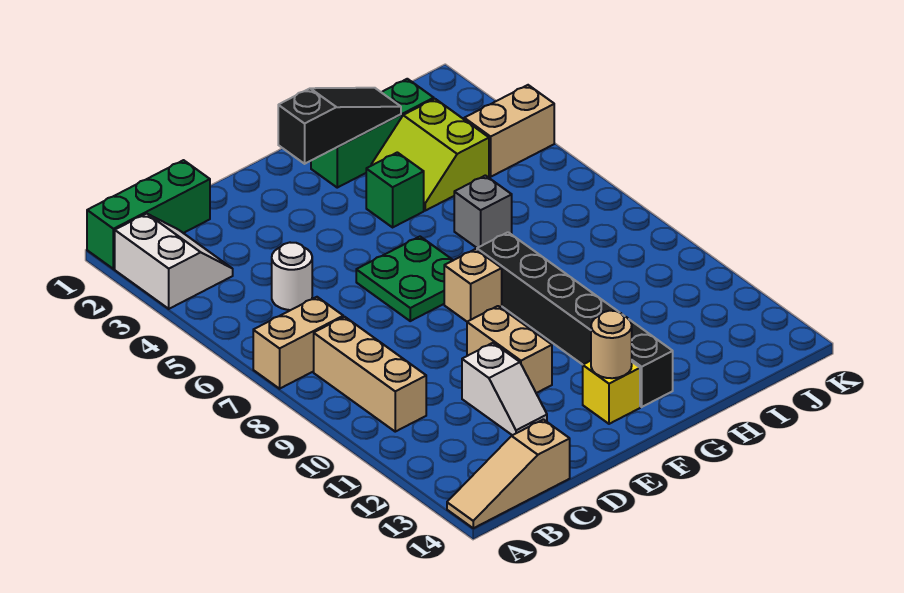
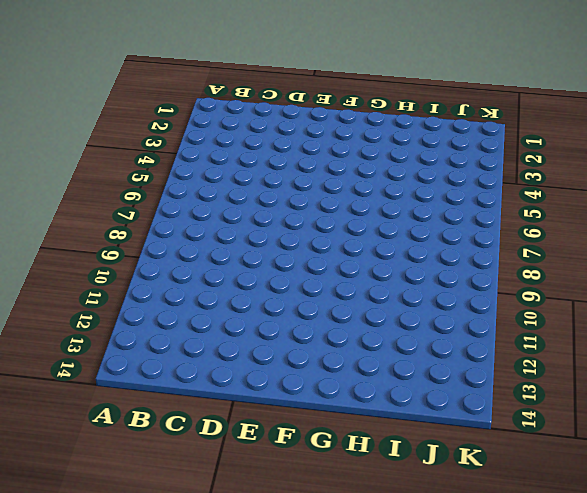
none -> green brick A1:C1 level 1
none -> white slope A2:B3 level 1 top A
none -> tan brick A7:B7 level 1

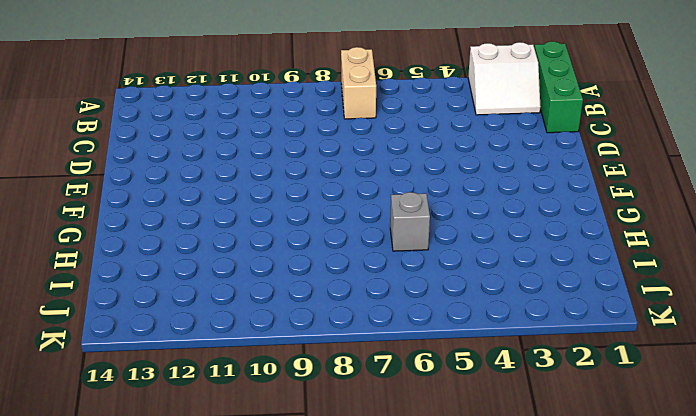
none -> tan slope A14:C14 level 1 top C
none -> tan brick B8:B10 level 1
none -> white round brick C5 level 1

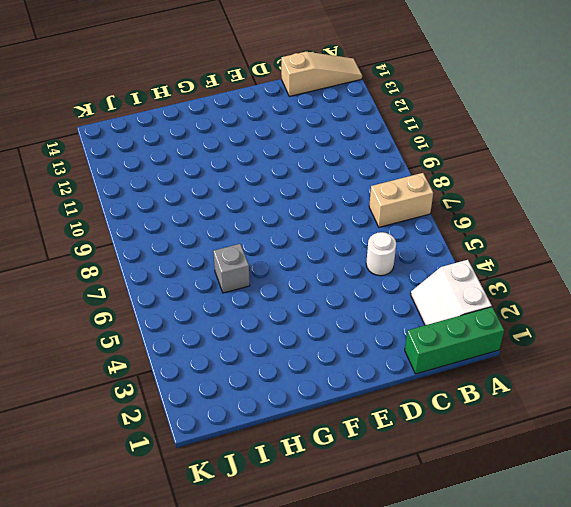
none -> tan brick B8:B10 level 1
none -> white slope D11:D12 level 1 top 11
none -> green plate E6:F7 level 1

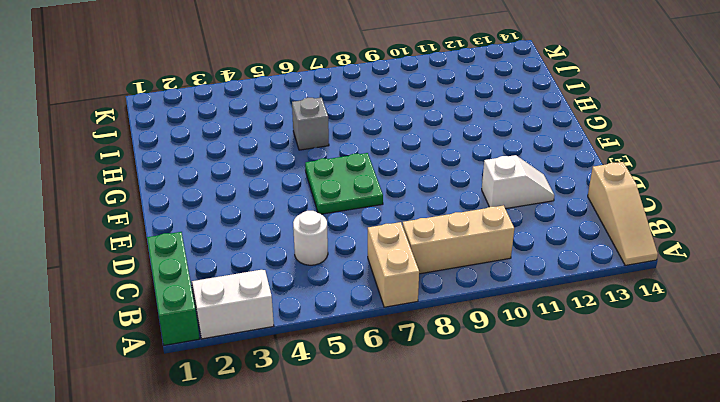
none -> tan brick E10:E11 level 1
none -> tan brick F8 level 1
none -> yellow brick F13 level 1

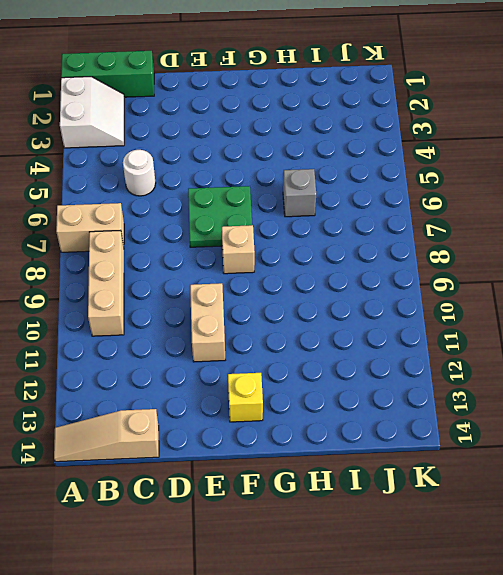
none -> white slope D11:D12 level 1 top 11
none -> green brick G2:I2 level 1
none -> green brick G4 level 1

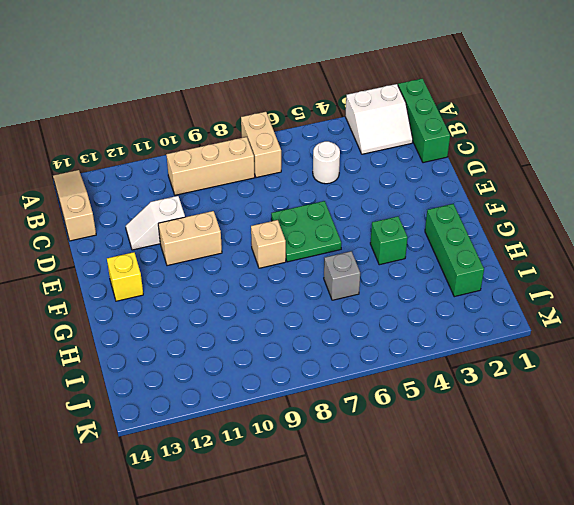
none -> black brick G8:G13 level 1
none -> lime slope H3:I4 level 1 top I
none -> tan brick J4:K4 level 1

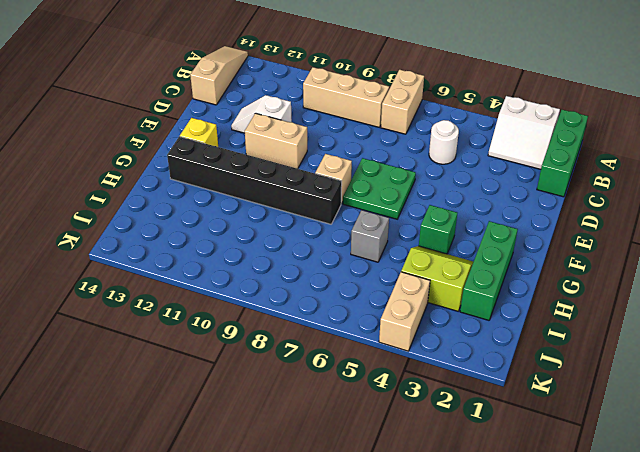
none -> black slope F2:H2 level 2 top F
none -> tan round brick F13 level 2

